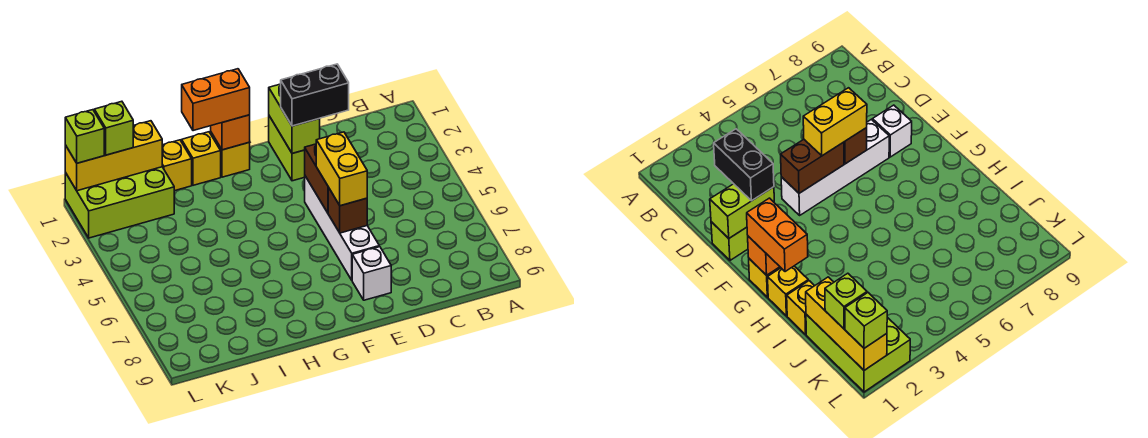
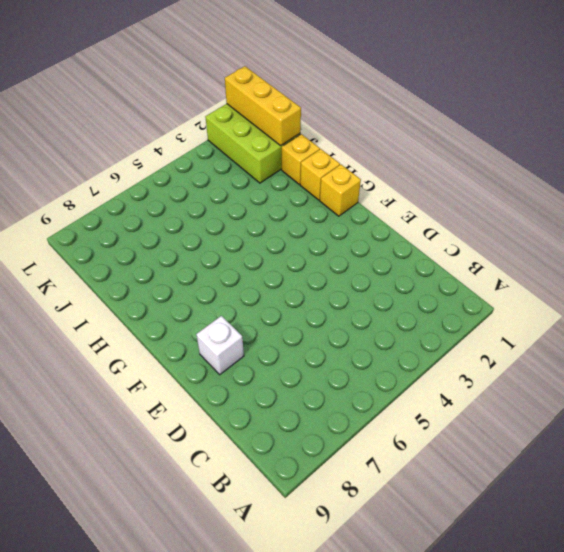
none -> lime brick E1:E2 level 1
none -> white brick E4:E7 level 1
none -> lime brick E1:E2 level 2

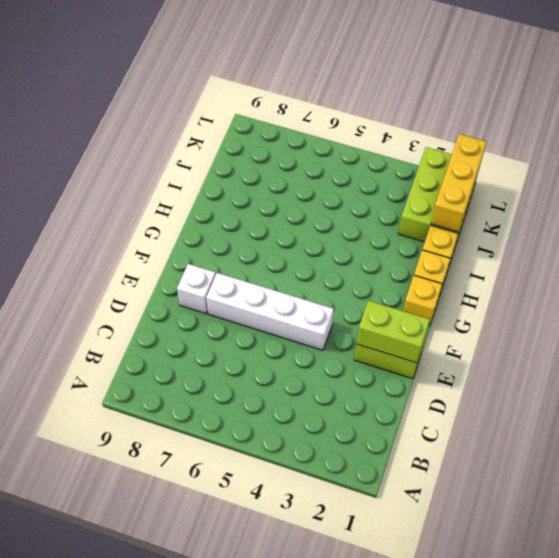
none -> brown brick E4:E5 level 2
none -> brown brick E6 level 2
none -> orange brick G1 level 2

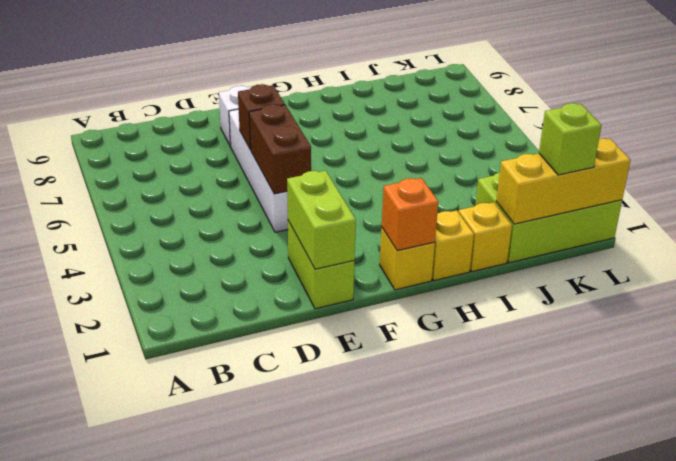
none -> black brick D2:E2 level 3
none -> yellow brick E5:E6 level 3
none -> orange brick G1:H1 level 3

